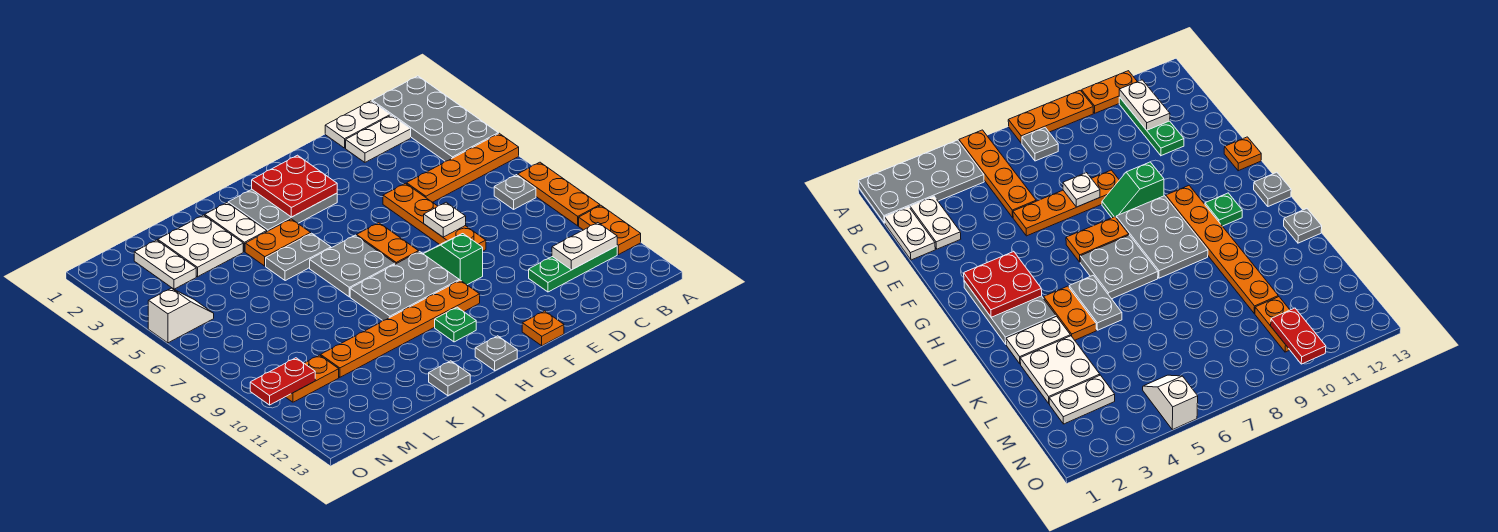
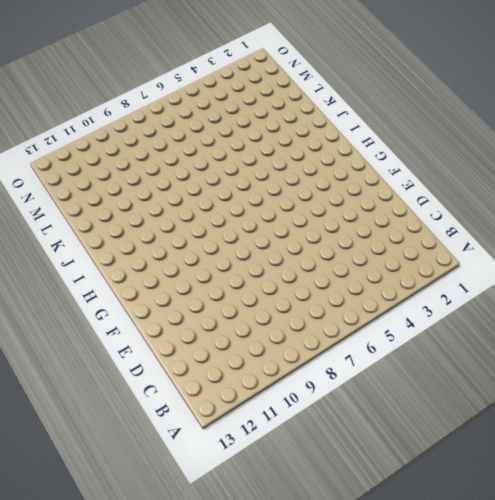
none -> grey plate A1:B4 level 1
none -> orange plate A5:D5 level 1
none -> orange plate A7:A9 level 1
none -> orange plate A10:A11 level 1

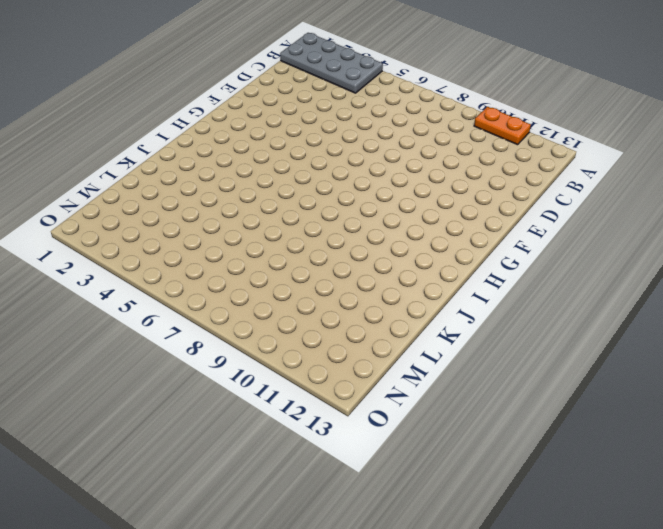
none -> orange plate A5:D5 level 1
none -> orange plate A7:A9 level 1
none -> grey plate B7 level 1
none -> green plate B11:D11 level 1

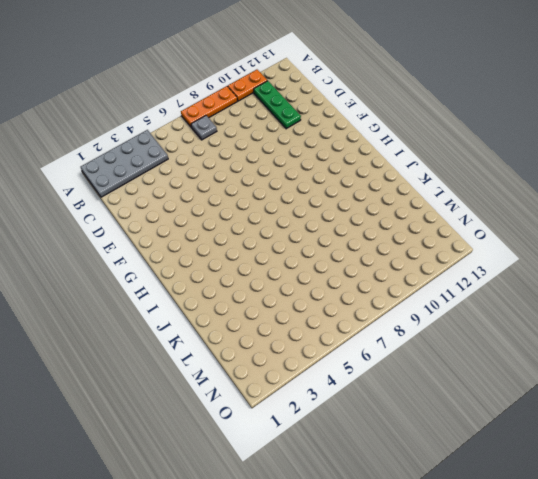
none -> orange plate A5:D5 level 1
none -> white plate C1:D1 level 1
none -> white plate C2:D2 level 1
none -> orange plate E5:E8 level 1

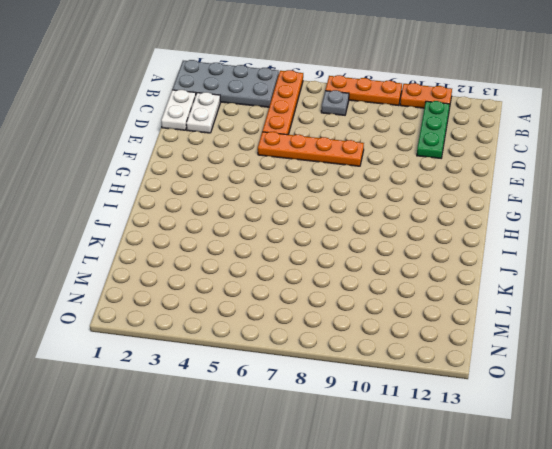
none -> green slope F8:F9 level 1 top 9
none -> orange plate F13 level 1
none -> grey plate G2:I3 level 1
none -> orange plate G6:G7 level 1

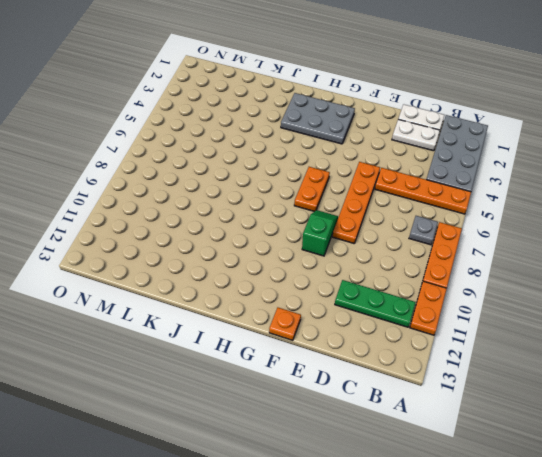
none -> grey plate G8:I9 level 1
none -> orange plate G10:L10 level 1
none -> grey plate H6:I7 level 1
none -> green plate H11 level 1

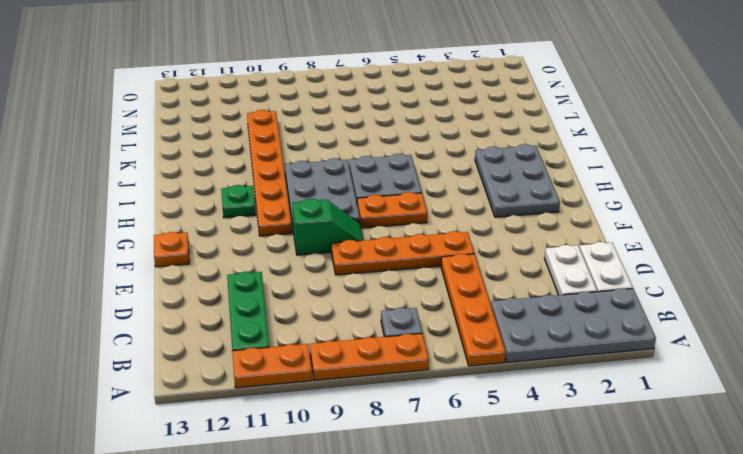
none -> grey plate H13 level 1
none -> orange plate I4:J4 level 1
none -> grey plate I5:J5 level 1
none -> white plate J2:J3 level 1

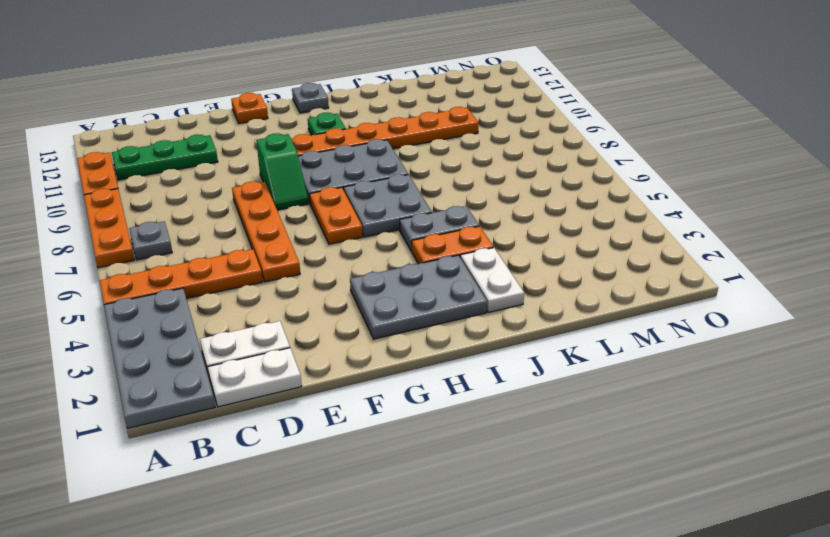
none -> grey plate J13 level 1
none -> white plate K2:L3 level 1
none -> white plate M2:M3 level 1
none -> orange plate M10:N10 level 1

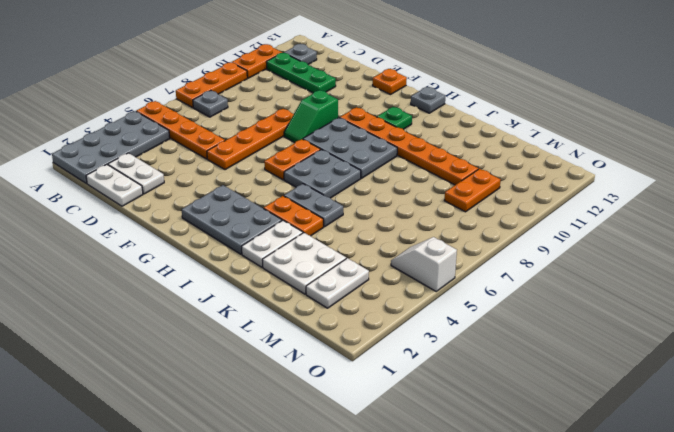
grey plate B12 level 1 -> grey plate J13 level 1
orange plate M9:M10 level 1 -> orange plate M10:N10 level 1
none -> white plate B11:C11 level 2
none -> white plate E7 level 2
none -> red plate G2:H3 level 2
none -> red plate N10:O10 level 2

